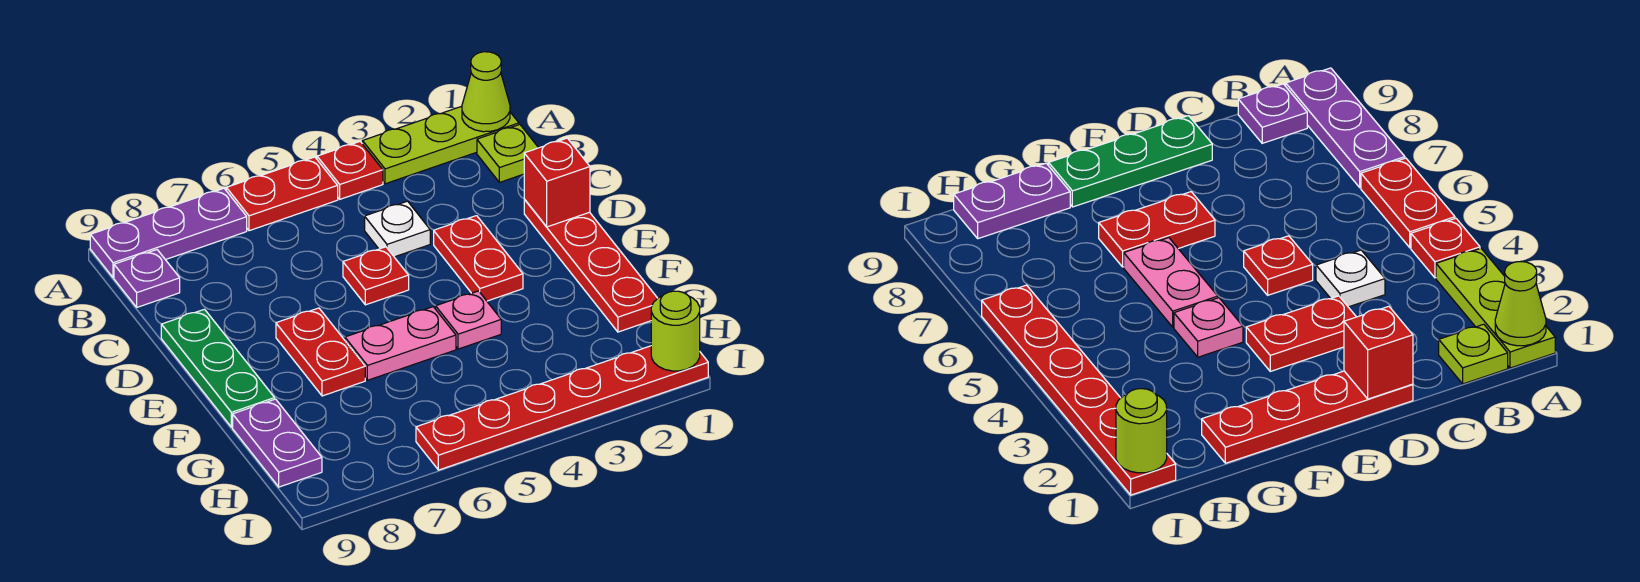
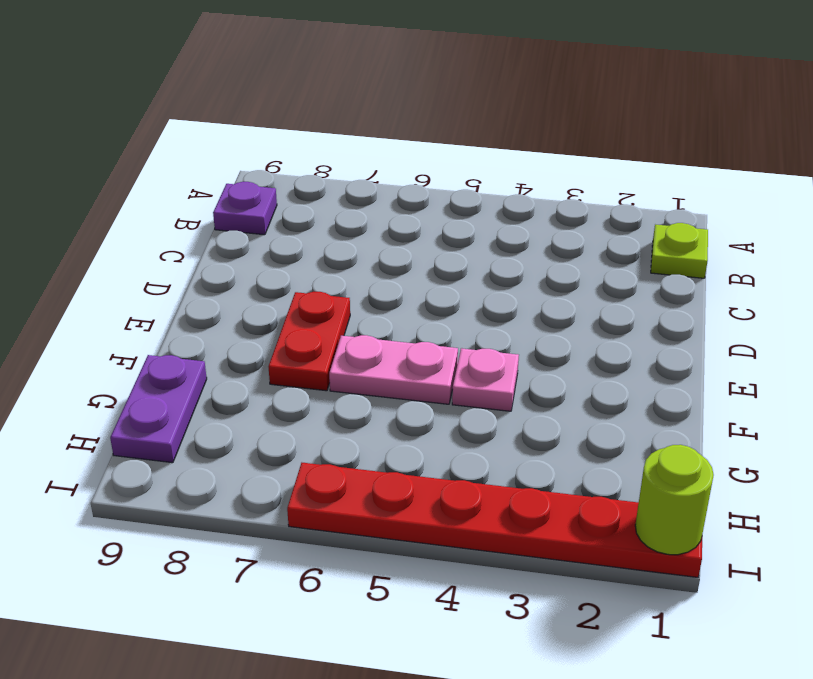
none -> lime plate A1:A3 level 1
none -> red plate A4 level 1
none -> red plate A5:A6 level 1

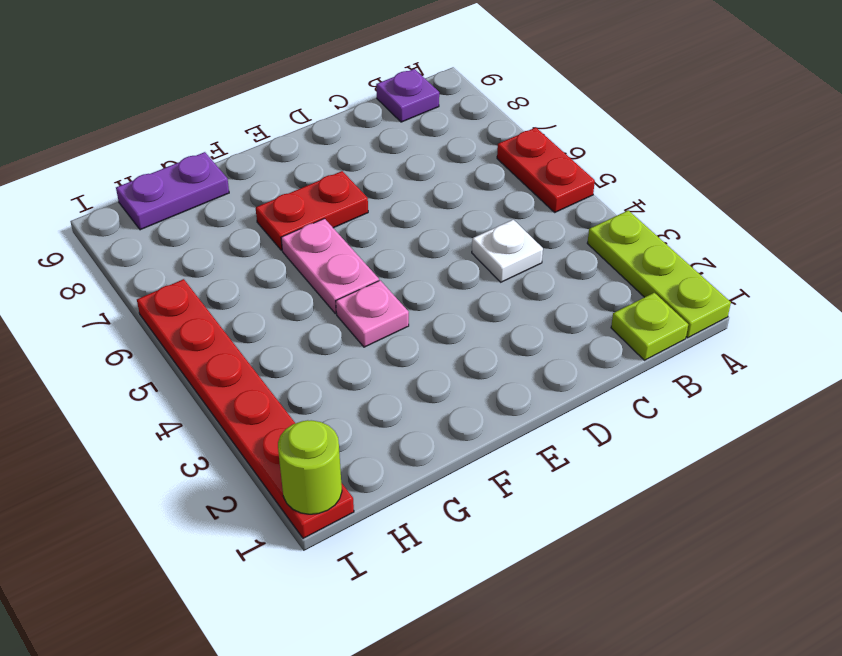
none -> red plate A4 level 1
none -> purple plate A7:A9 level 1
none -> red plate D1:G1 level 1

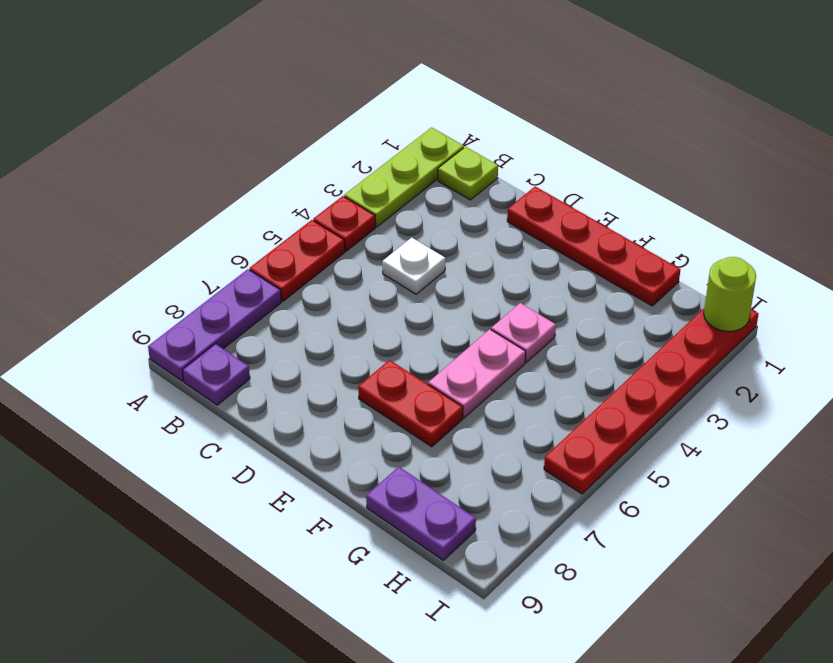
none -> red plate D3:E3 level 1
none -> red plate D5 level 1
none -> green plate D9:F9 level 1

